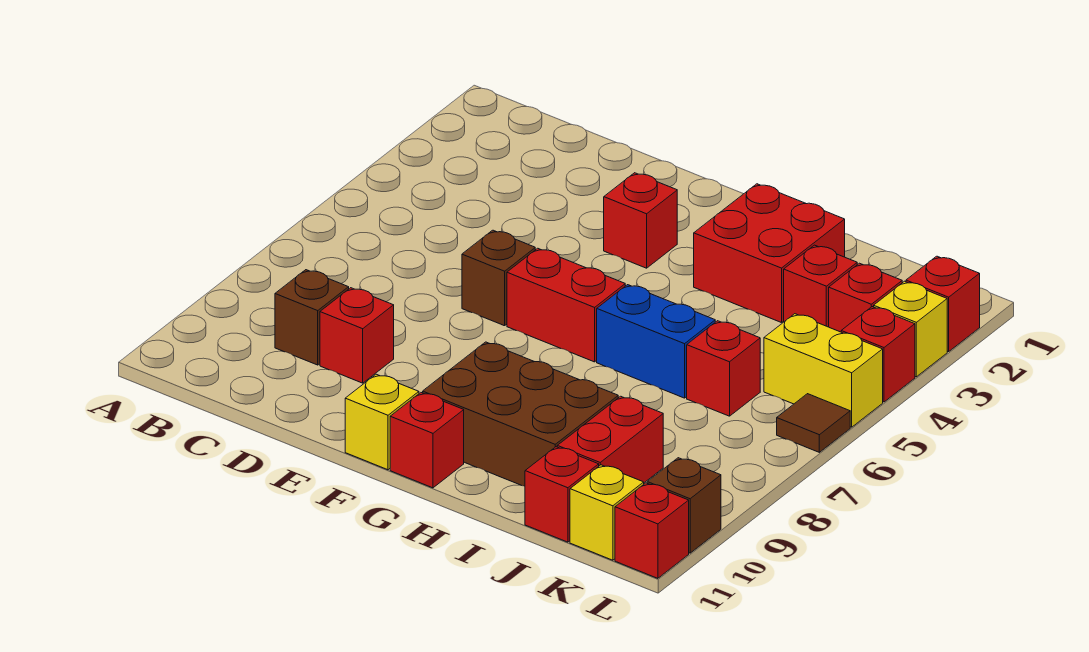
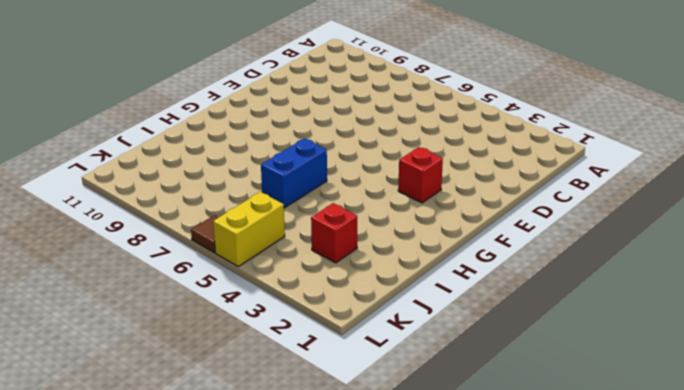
none -> brown brick C9 level 1
none -> red brick D9 level 1
none -> brown brick E6 level 1

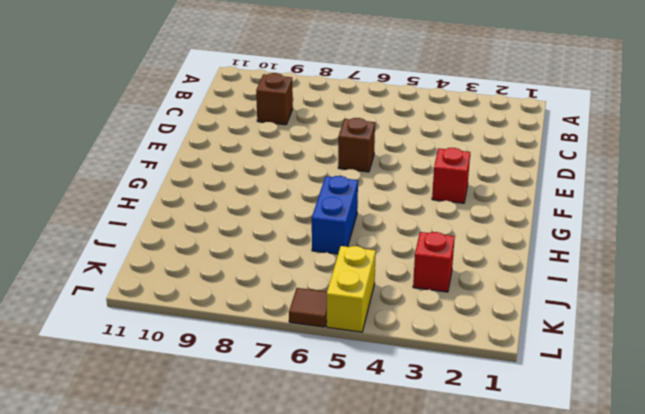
none -> red brick D9 level 1
none -> red brick F6:G6 level 1
none -> yellow brick F11 level 1

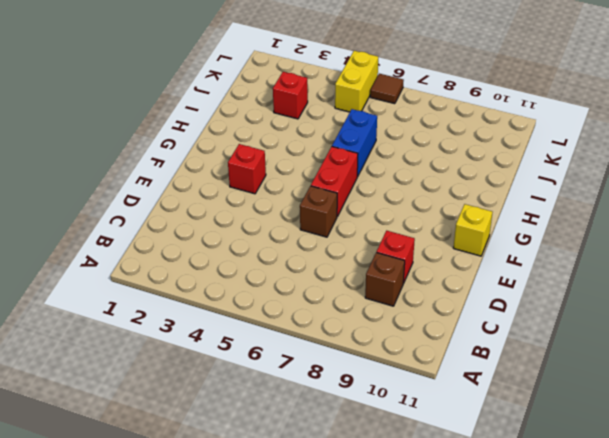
none -> brown brick G9:I10 level 1
none -> red brick G11 level 1
none -> red brick H2:I3 level 1

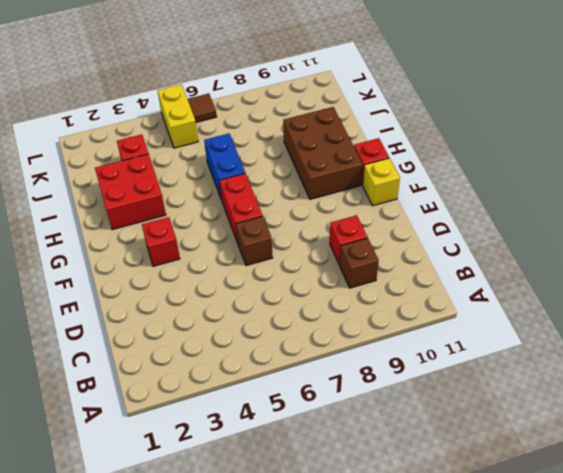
none -> red brick J6 level 1
none -> red brick J9:J10 level 1
none -> red brick J11 level 1

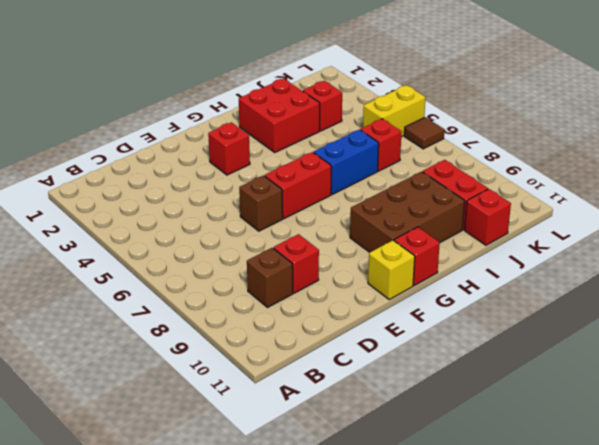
none -> red brick K3 level 1
none -> yellow brick K11 level 1
none -> red brick L2 level 1

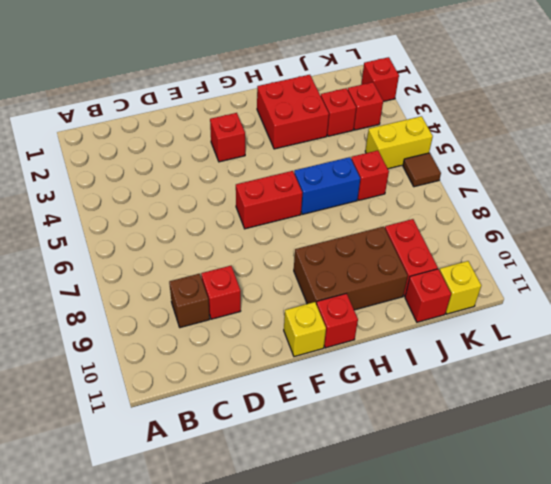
none -> brown brick E6 level 1
none -> yellow brick L3 level 1
none -> red brick L4 level 1

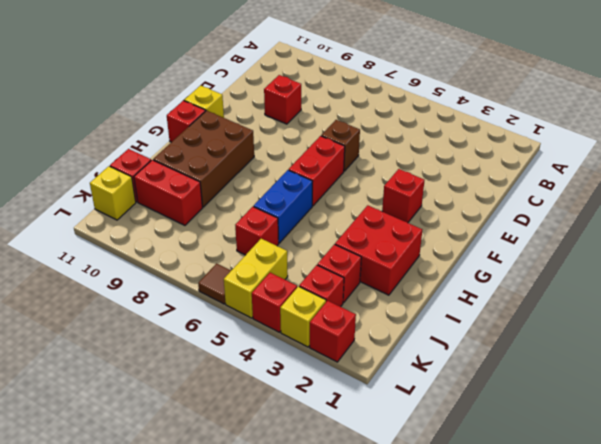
none -> brown brick C9 level 1
none -> brown brick L10 level 1
none -> red brick L11 level 1

